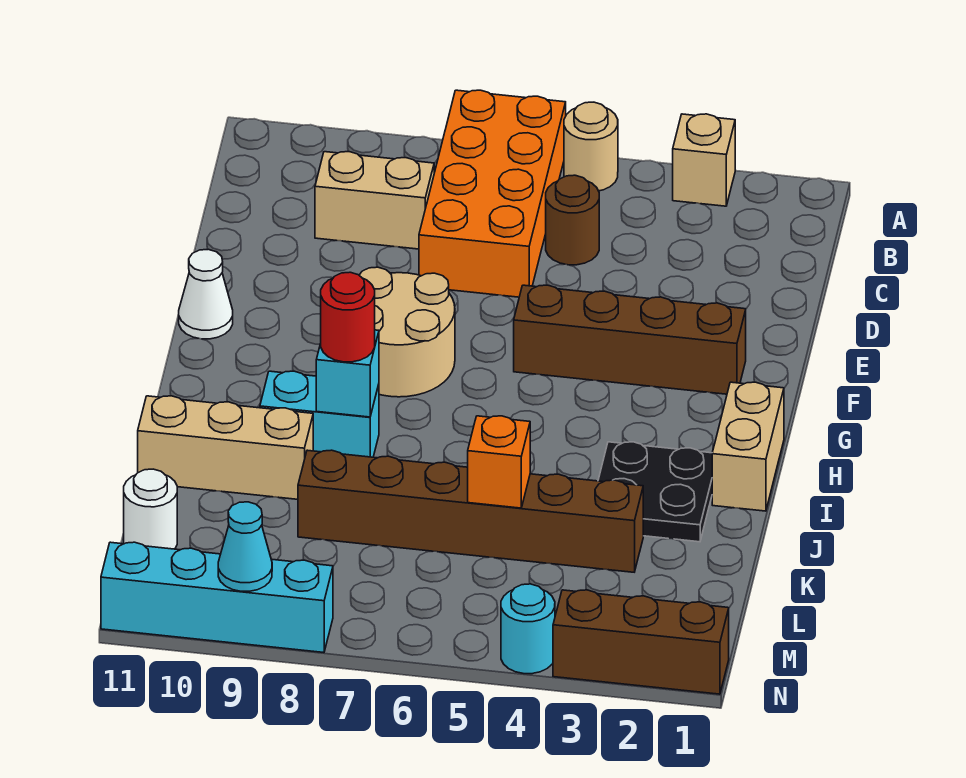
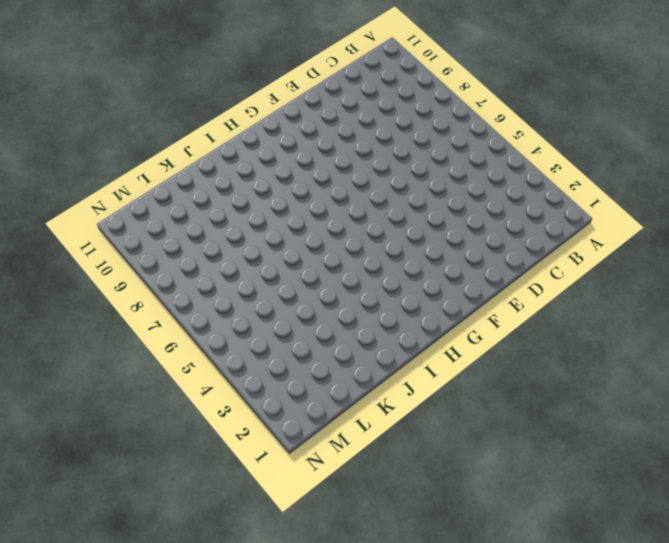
none -> tan brick A3 level 1
none -> tan round brick A5 level 1
none -> orange brick A6:D7 level 1

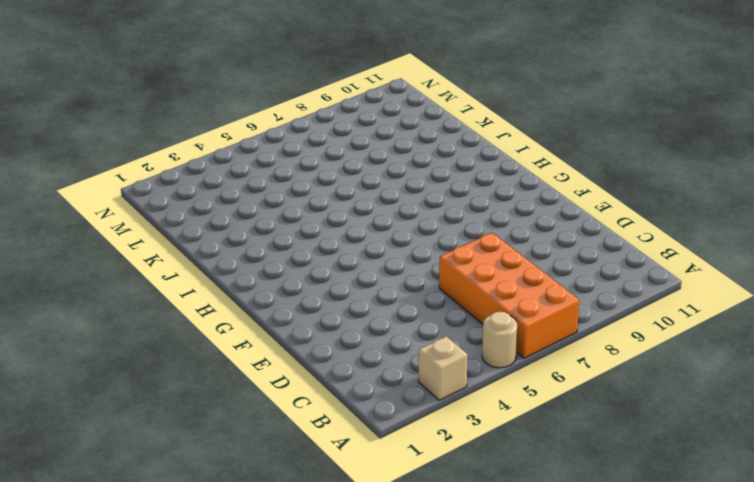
none -> brown round brick C5 level 1
none -> tan brick C8:C9 level 1
none -> brown brick F2:F5 level 1

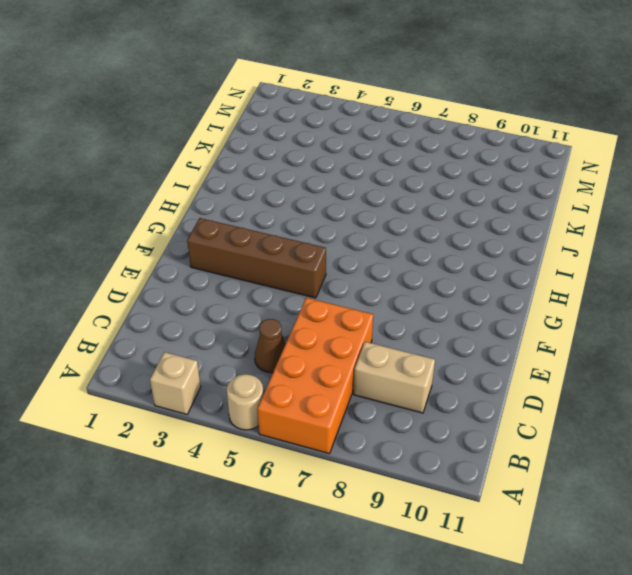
brown cone C5 level 1 -> brown round brick C5 level 1
none -> tan round brick F7:G8 level 1
none -> white cone F11 level 1
none -> tan brick H1:I1 level 1

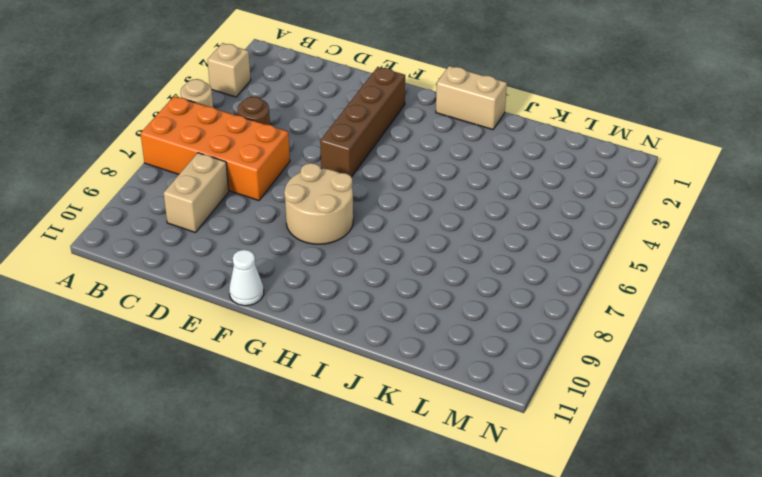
none -> black plate I2:J3 level 1
none -> cyan brick I8:I9 level 1
none -> tan brick J9:J11 level 1

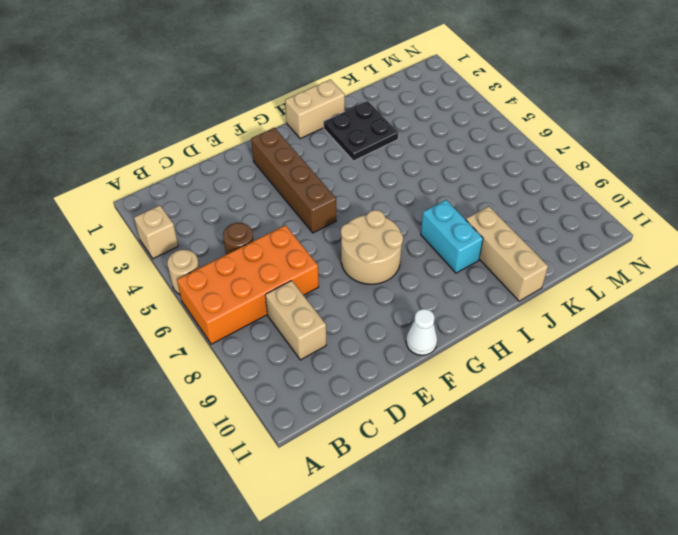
none -> brown brick K3:K8 level 1
none -> white round brick L11 level 1
none -> brown brick N1:N3 level 1

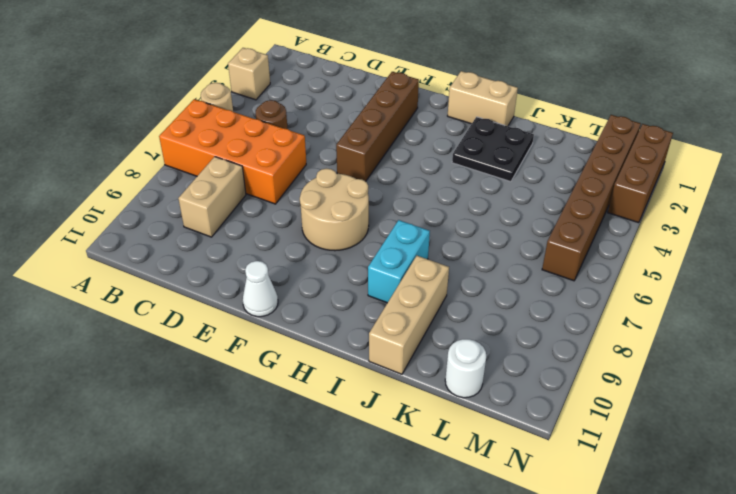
brown brick M1:M6 level 1 -> brown brick K3:K8 level 1
none -> cyan round brick N4 level 1
none -> cyan brick N8:N11 level 1
none -> cyan brick I8 level 2

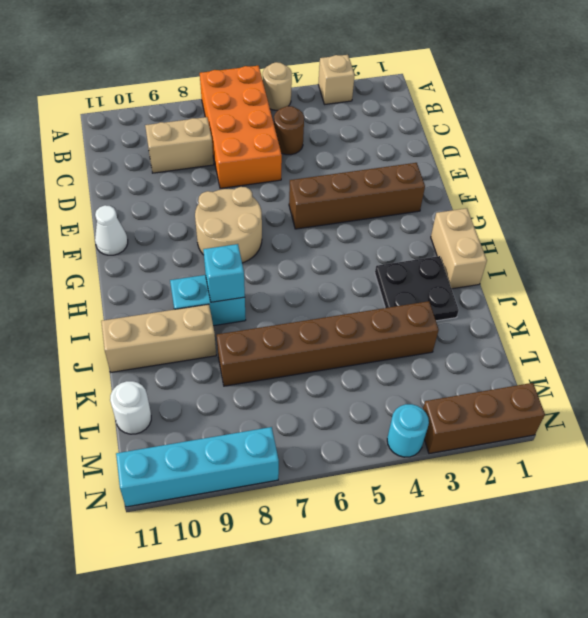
none -> orange brick K5 level 2
none -> cyan cone N9 level 2
none -> red round brick I8 level 3

